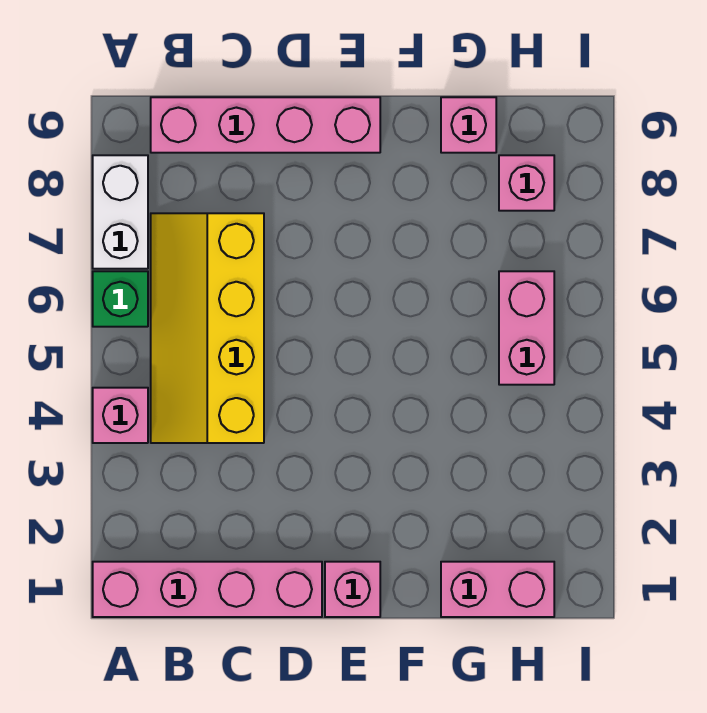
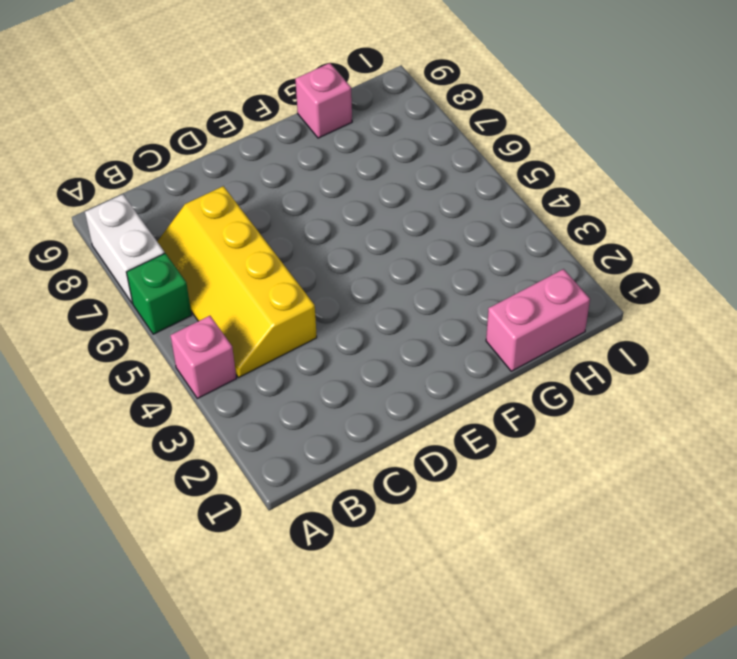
none -> pink brick A1:D1 level 1
none -> pink brick B9:E9 level 1

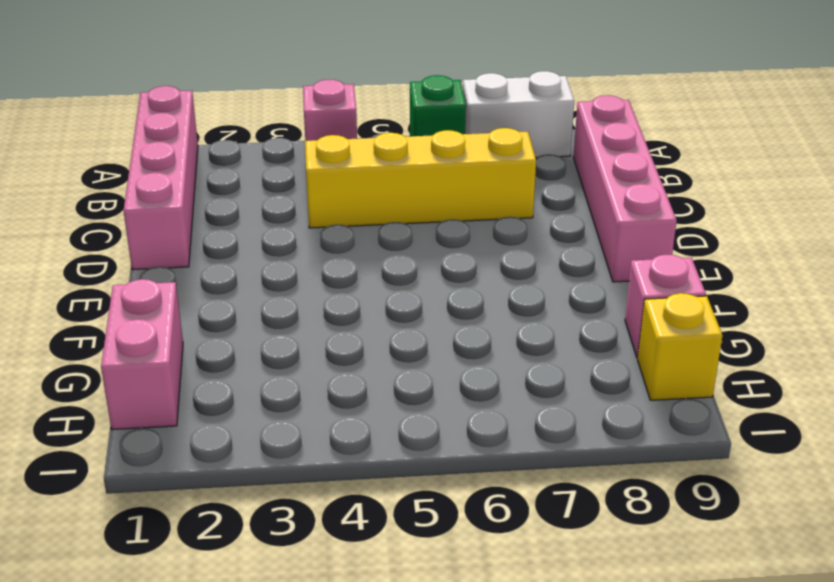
yellow brick H9 level 1 -> none
none -> pink brick E1 level 1
none -> pink brick H5:H6 level 1

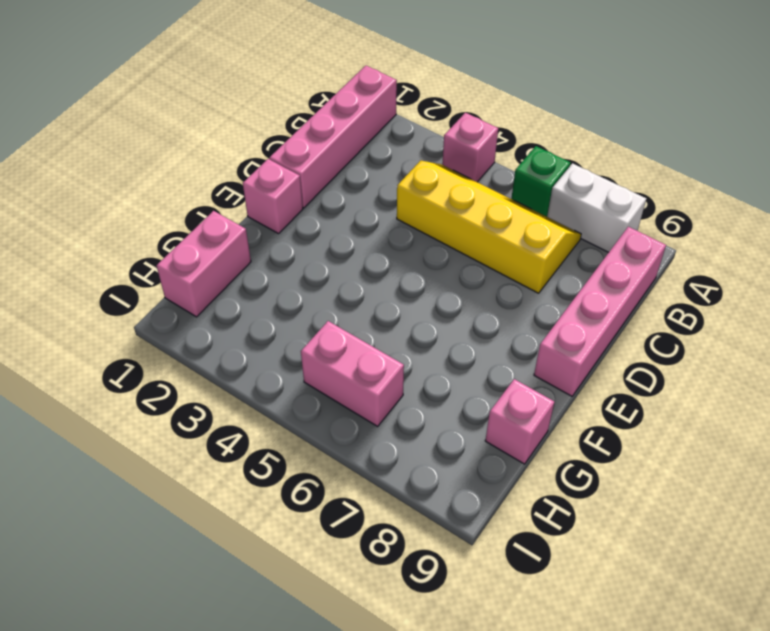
none -> pink brick H8 level 1

